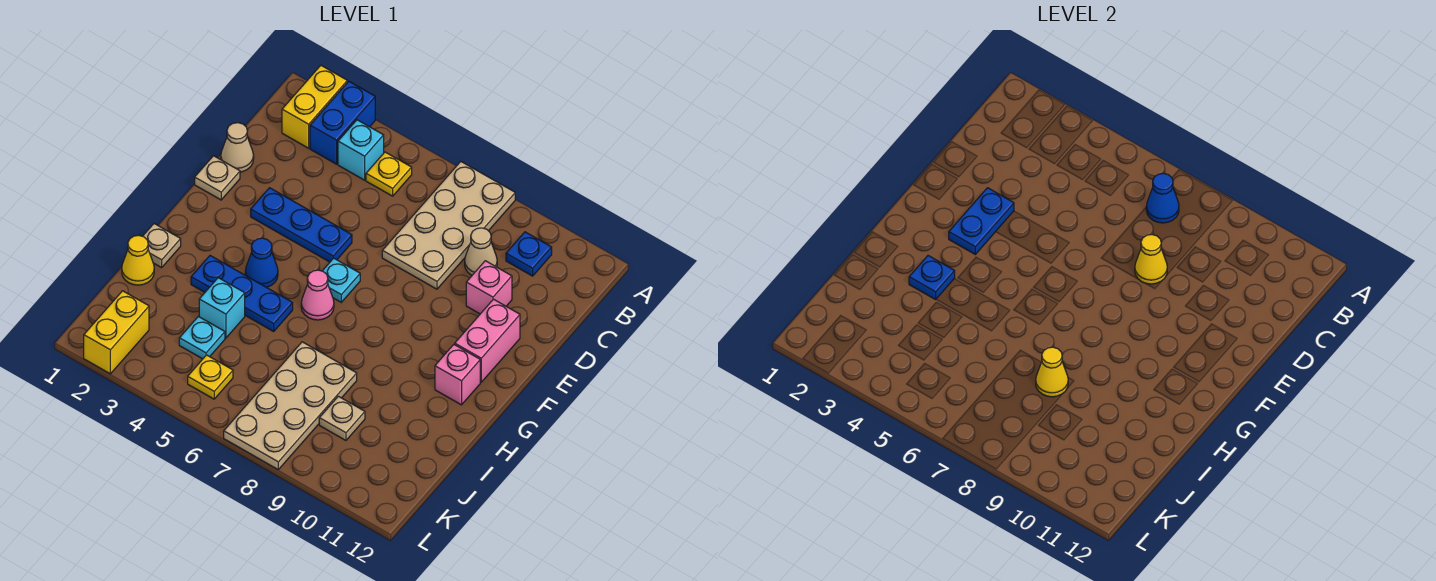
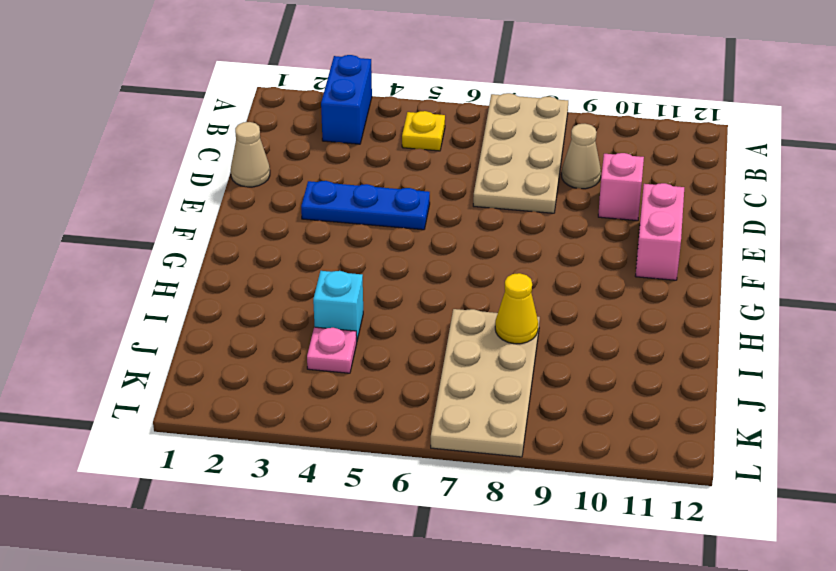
pink plate J4 level 1 -> cyan plate J4 level 1
none -> yellow brick A2:B2 level 1
none -> cyan brick B4 level 1
none -> blue plate B10 level 1
none -> tan plate E1 level 1

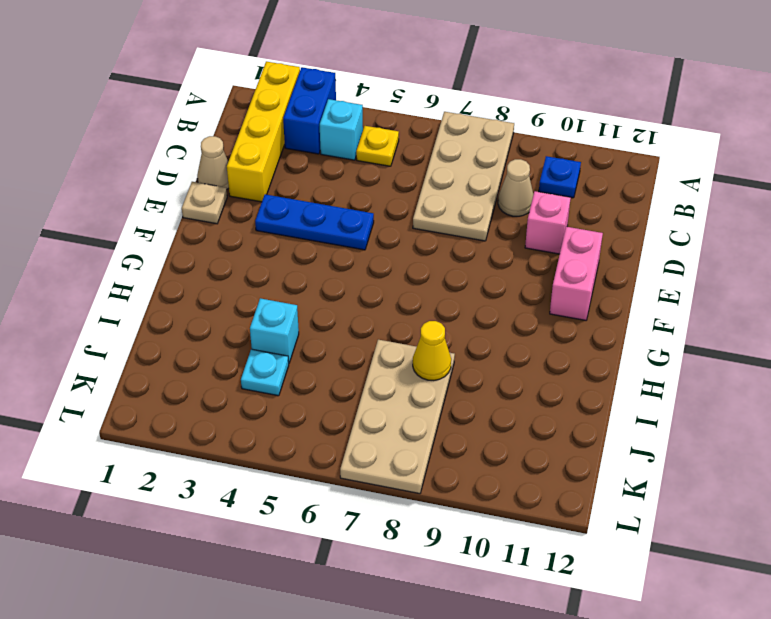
yellow brick A2:D2 level 1 -> yellow brick A2:B2 level 1
none -> cyan plate F6 level 1
none -> blue cone G4 level 1
none -> pink cone G6 level 1
none -> pink brick G11 level 1

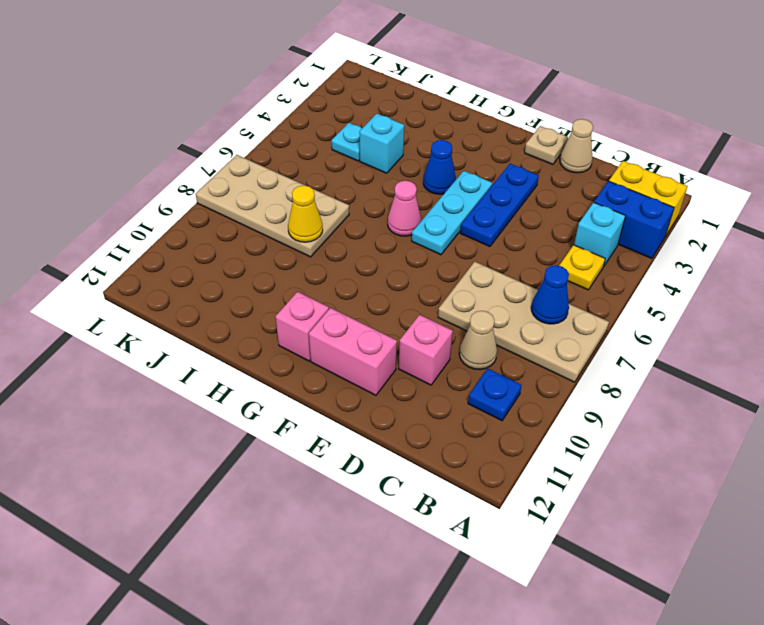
cyan plate F4:F6 level 1 -> cyan plate F6 level 1
none -> tan plate H1 level 1
none -> blue plate H3:H5 level 1
none -> yellow cone I1 level 1
none -> tan plate J9 level 1

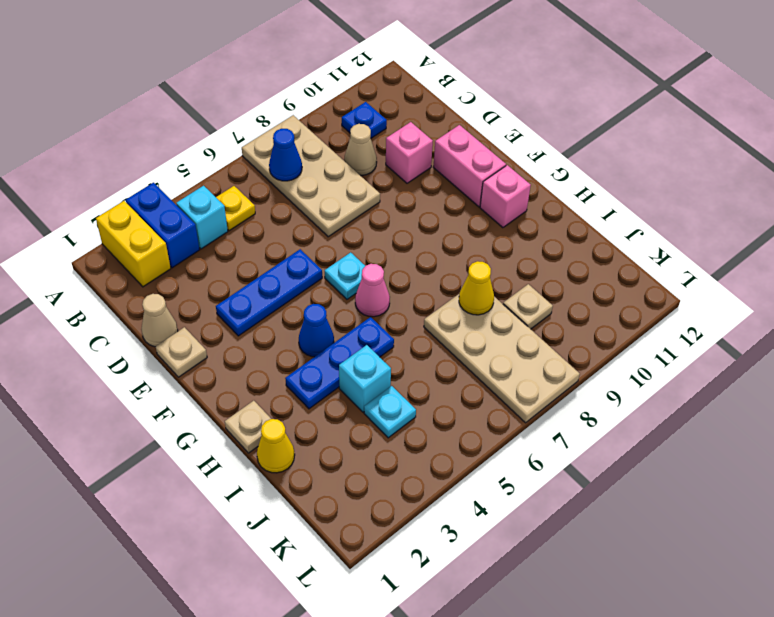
none -> yellow brick K2:L2 level 1
none -> yellow plate K5 level 1
none -> yellow cone D8 level 2
none -> blue plate E3:F3 level 2

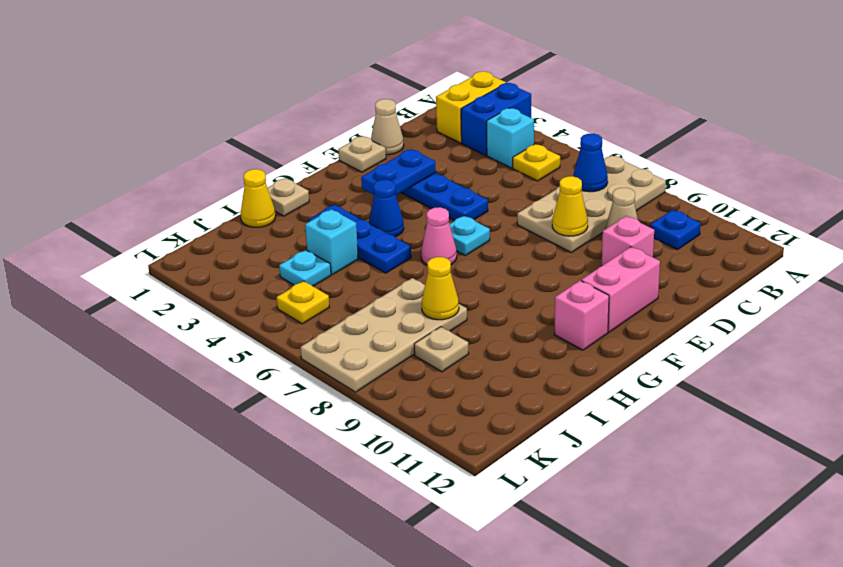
none -> yellow brick K2:L2 level 1
none -> blue plate H3 level 2

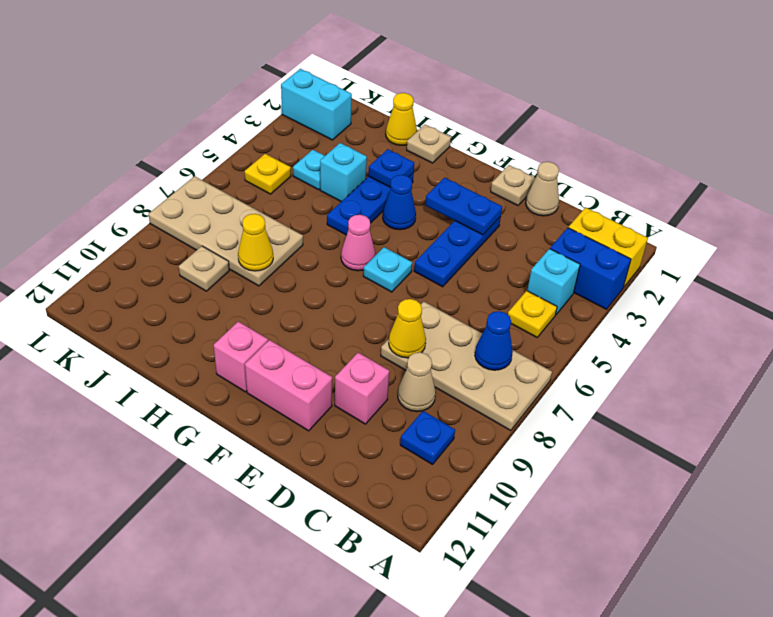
cyan brick K2:L2 level 1 -> yellow brick K2:L2 level 1

